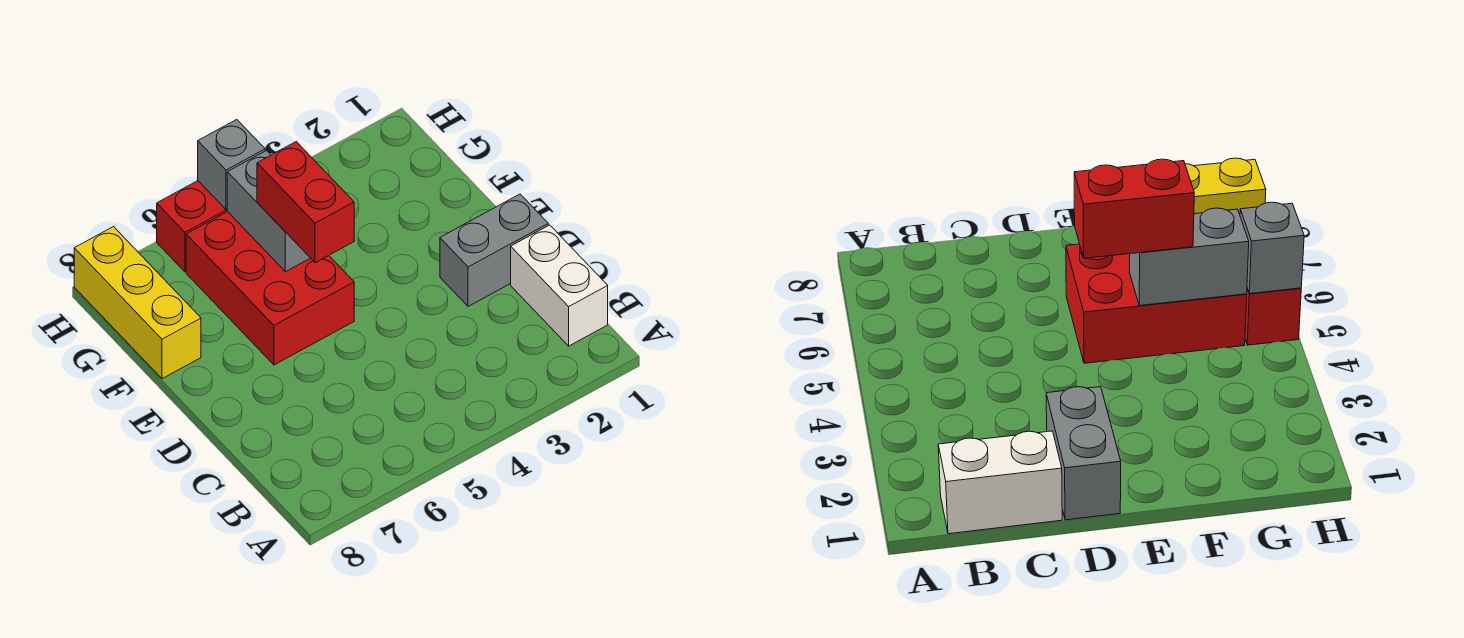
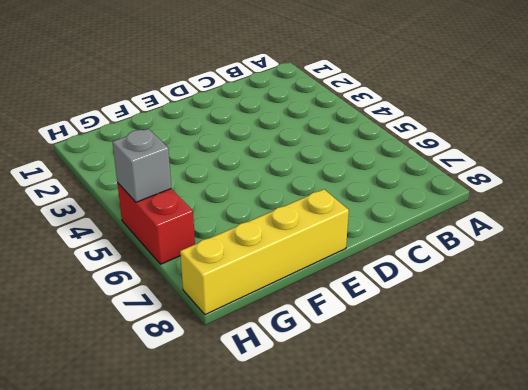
yellow brick E8:H8 level 1 -> yellow brick F8:H8 level 1
none -> white brick B1:C1 level 1
none -> grey brick D1:D2 level 1

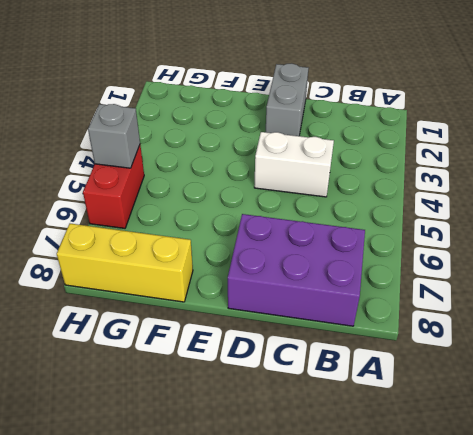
purple brick B7:D8 level 1 -> none
white brick C4:D4 level 1 -> white brick B1:C1 level 1
none -> red brick E5:G6 level 1
none -> grey brick F5:G5 level 2

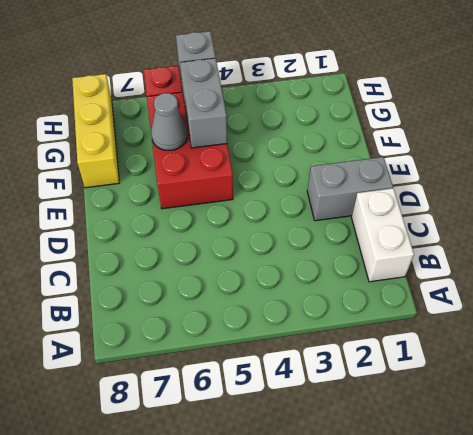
grey cone F6 level 2 -> none
none -> red brick E5:F5 level 3

